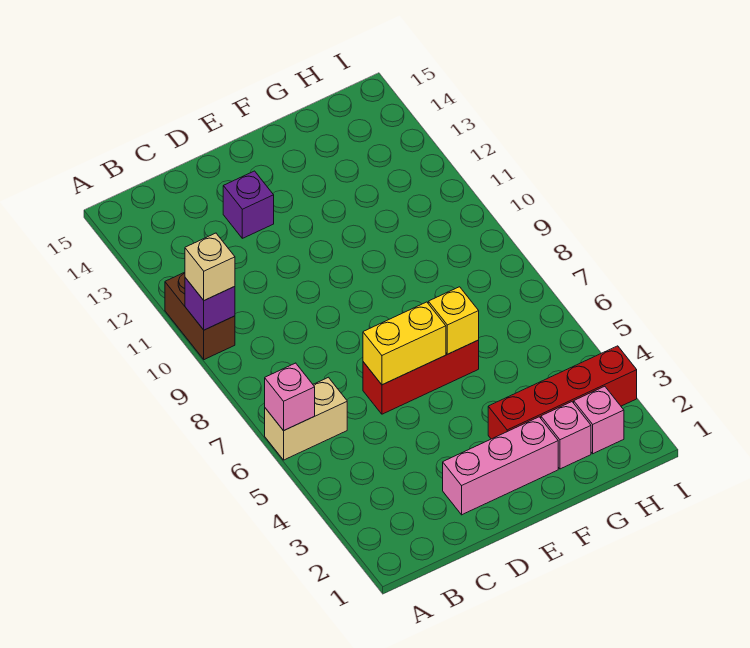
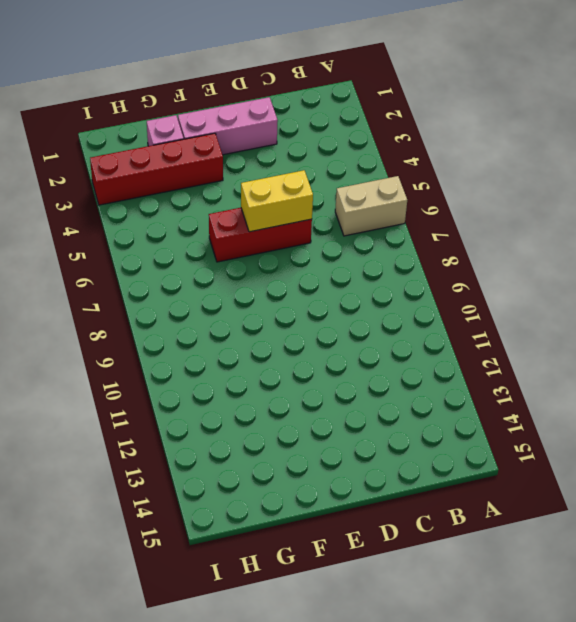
none -> brown brick A10:A11 level 1
none -> purple brick D13 level 1
none -> pink brick H2 level 1

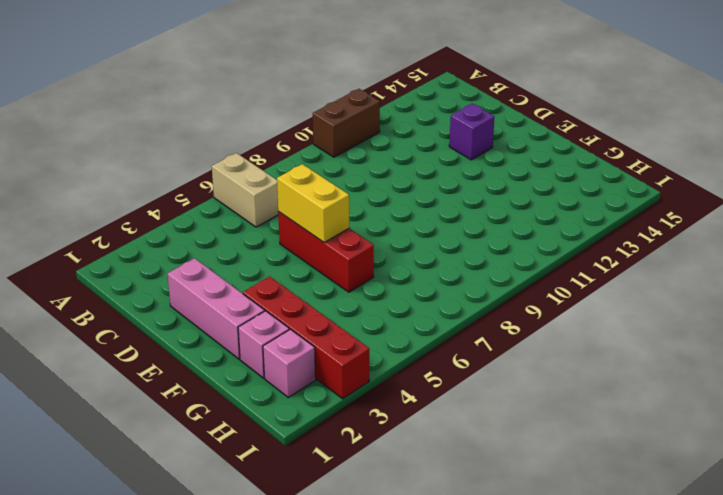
none -> pink brick A6 level 2
none -> purple brick A10 level 2
none -> yellow brick F6 level 2

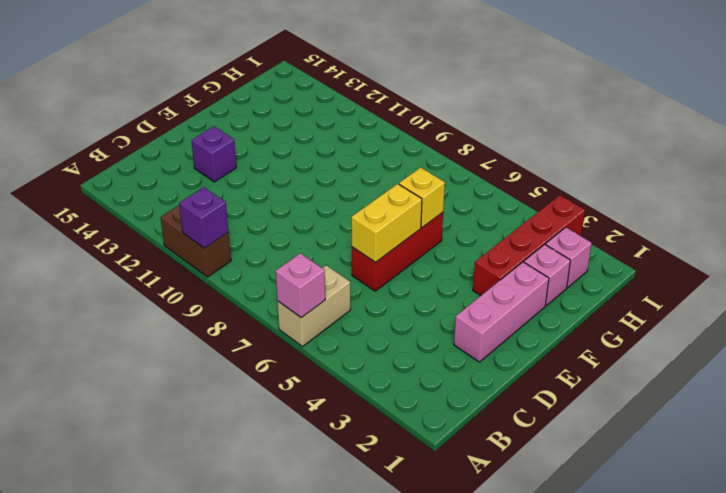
none -> tan brick A10 level 3

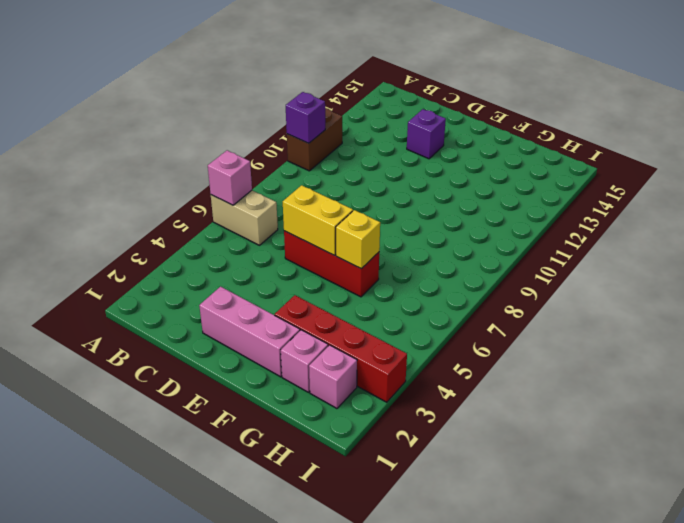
none -> tan brick A10 level 3

